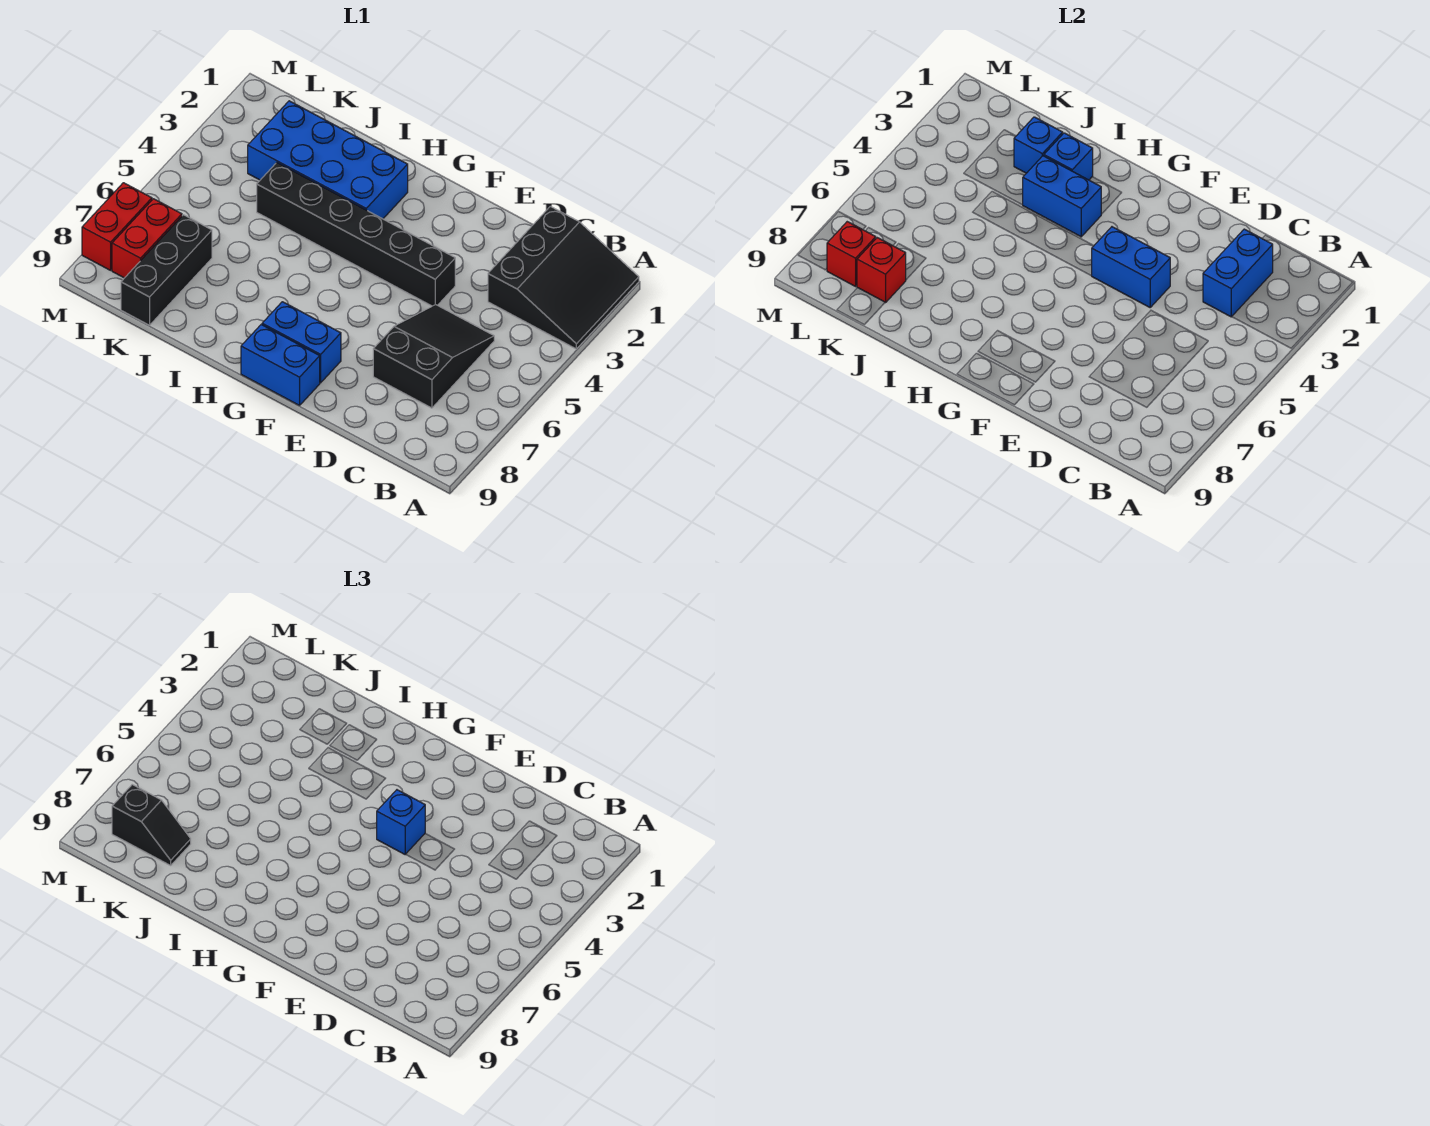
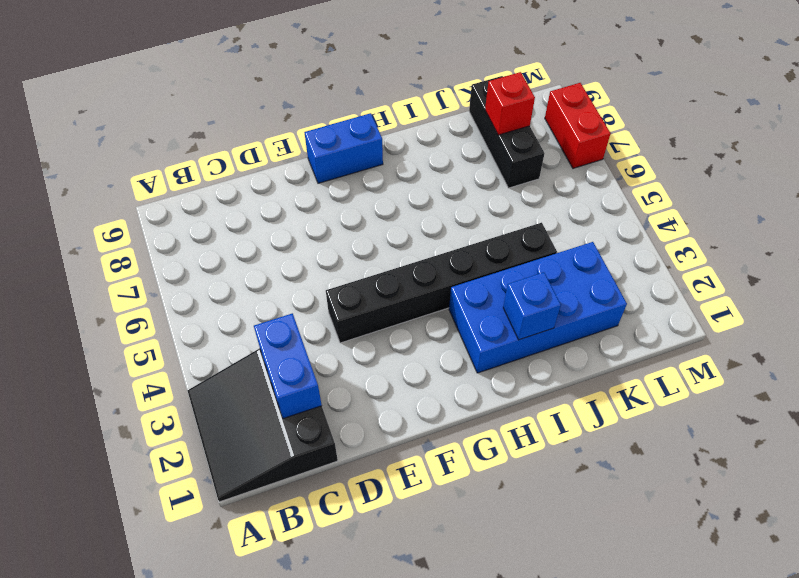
none -> black slope C5:D7 level 1 top 7
none -> blue brick F8:G8 level 1
none -> red brick L7:L8 level 1

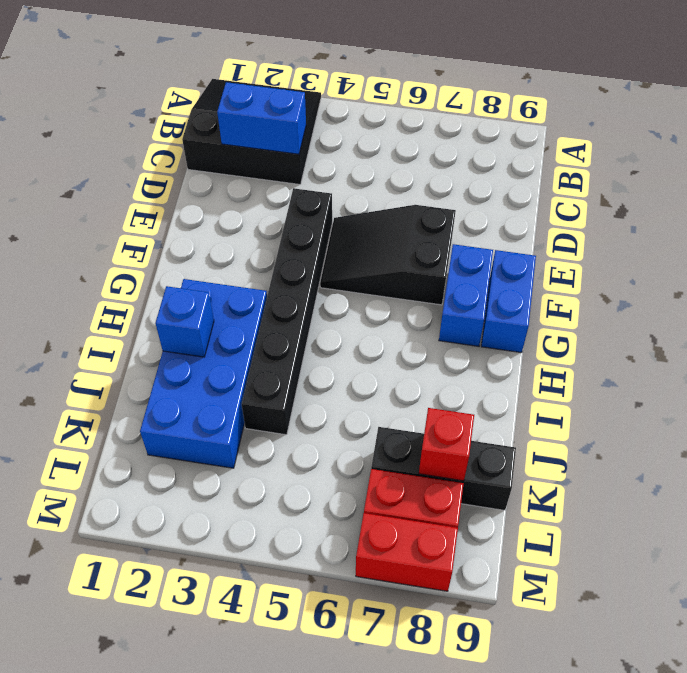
black slope E5:F7 level 1 top 7 -> black slope C5:D7 level 1 top 7
none -> blue brick E4:F4 level 2
none -> blue brick H3:I3 level 2
none -> blue brick J2 level 2

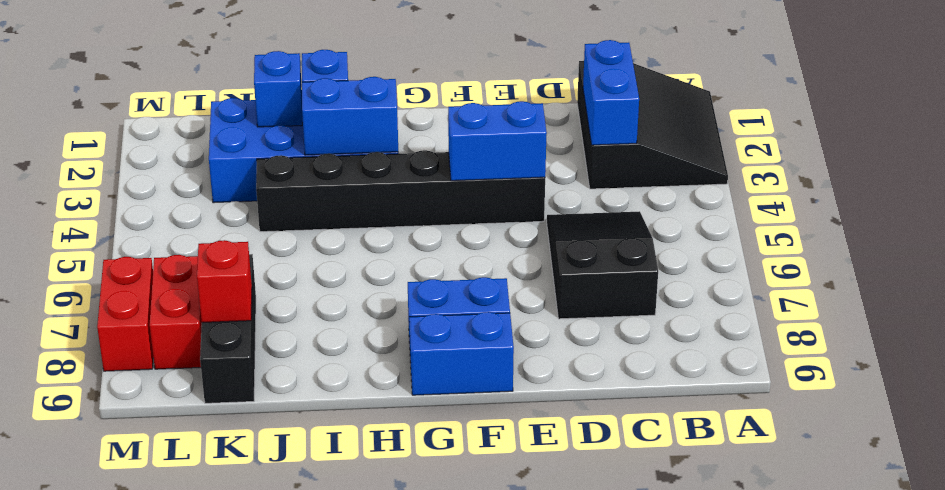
none -> red brick L8 level 2
none -> blue brick F4 level 3
none -> black slope K8:L8 level 3 top L

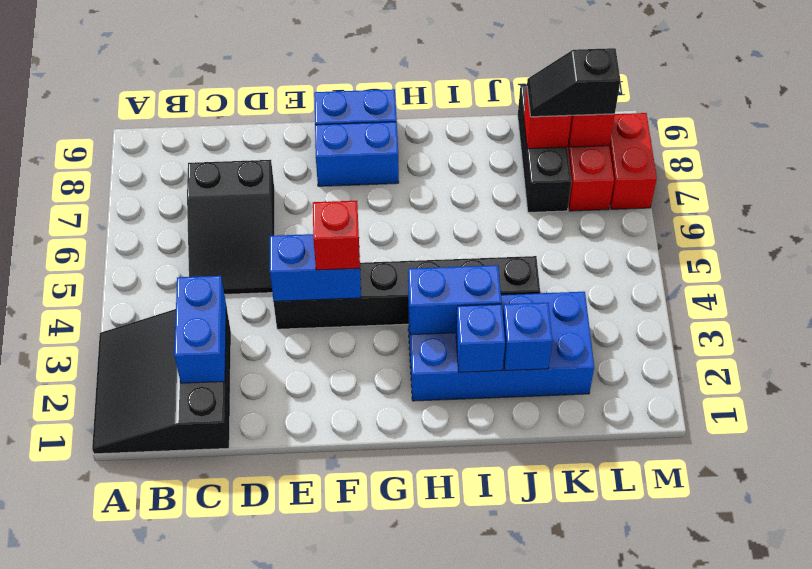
red brick F4 level 3 -> blue brick F4 level 3

